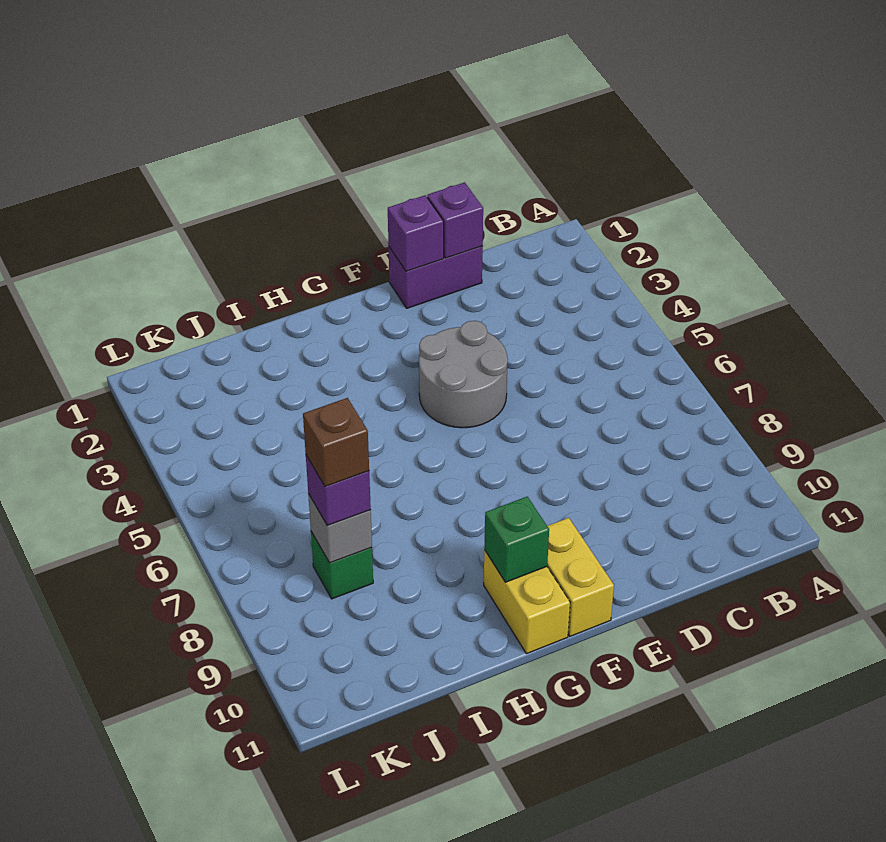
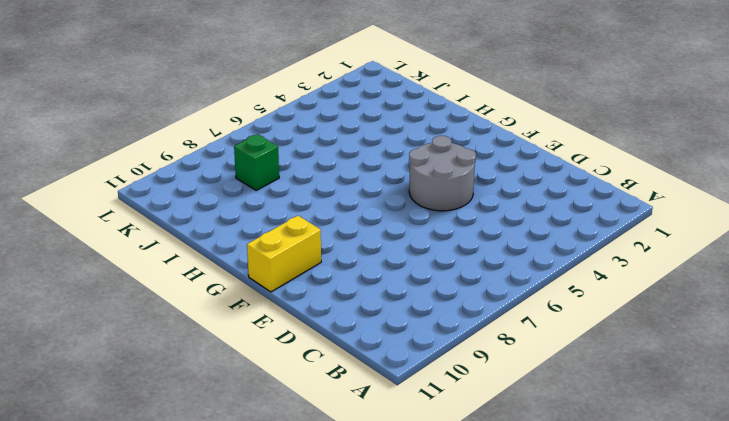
none -> purple brick D1:E1 level 1
none -> yellow brick G10:G11 level 1

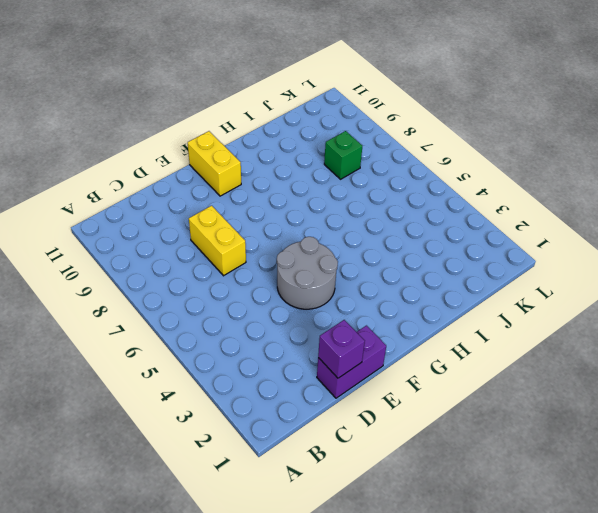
yellow brick D7:D8 level 1 -> yellow brick G10:G11 level 1
none -> purple brick E1 level 2
none -> green brick G10 level 2

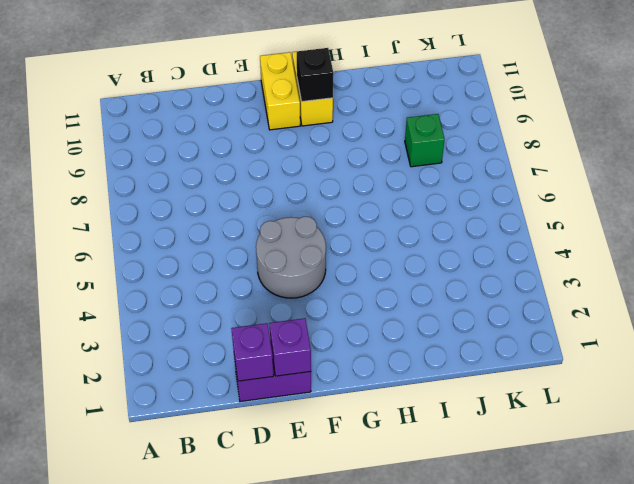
black brick G10 level 2 -> green brick G10 level 2
none -> grey brick J8 level 2
none -> purple brick J8 level 3

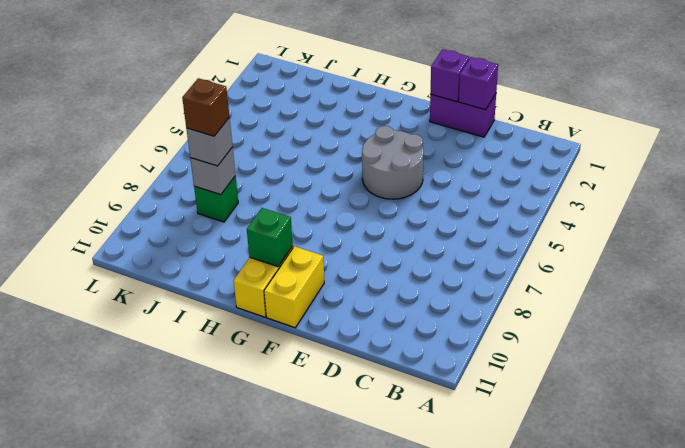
grey brick J8 level 3 -> purple brick J8 level 3

